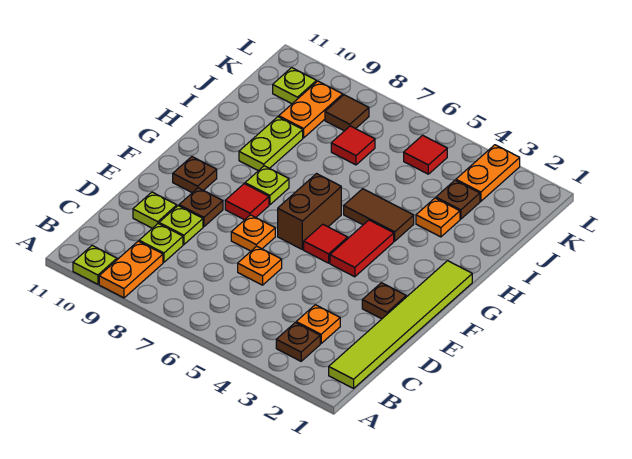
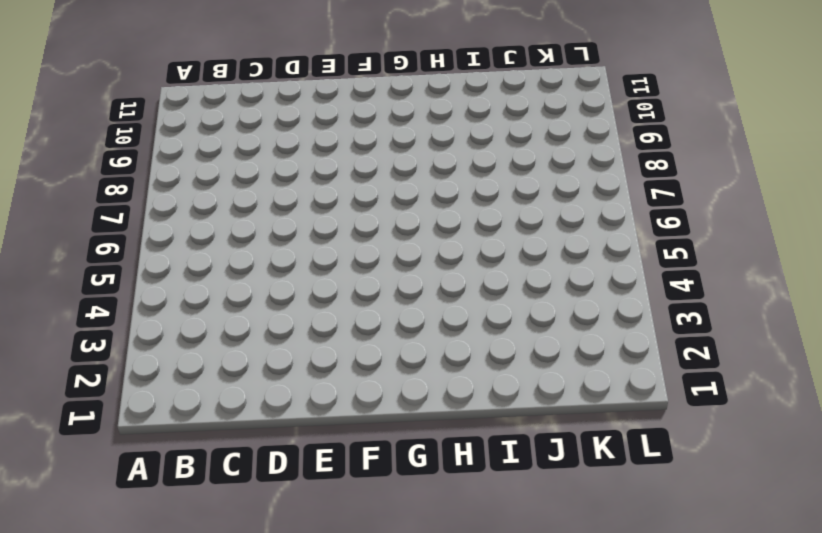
none -> orange plate A9:B9 level 1
none -> lime plate A10 level 1
none -> lime tile B1:G1 level 1

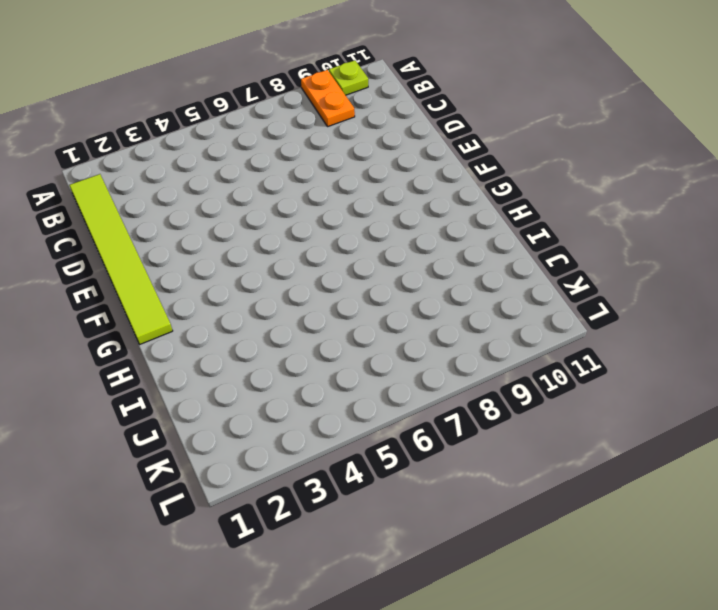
none -> brown plate B3 level 1
none -> orange plate C3 level 1
none -> lime plate C9 level 1

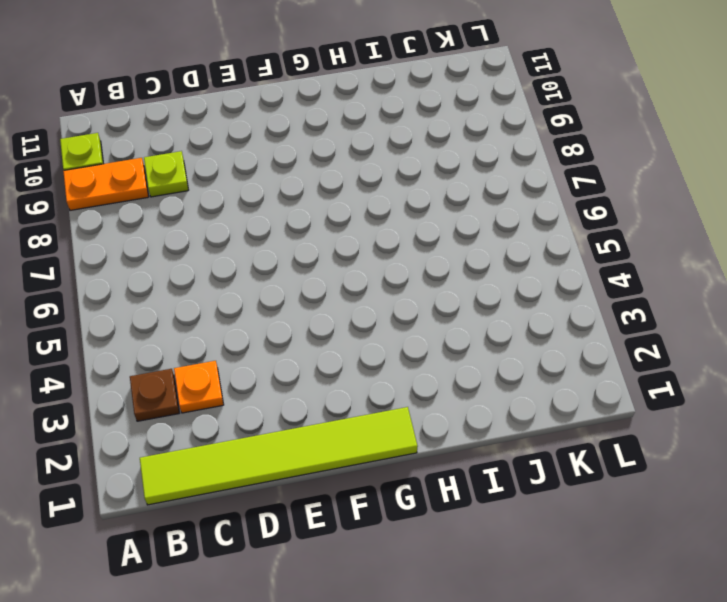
none -> orange plate D6 level 1
none -> lime plate D9 level 1
none -> lime plate D10 level 1

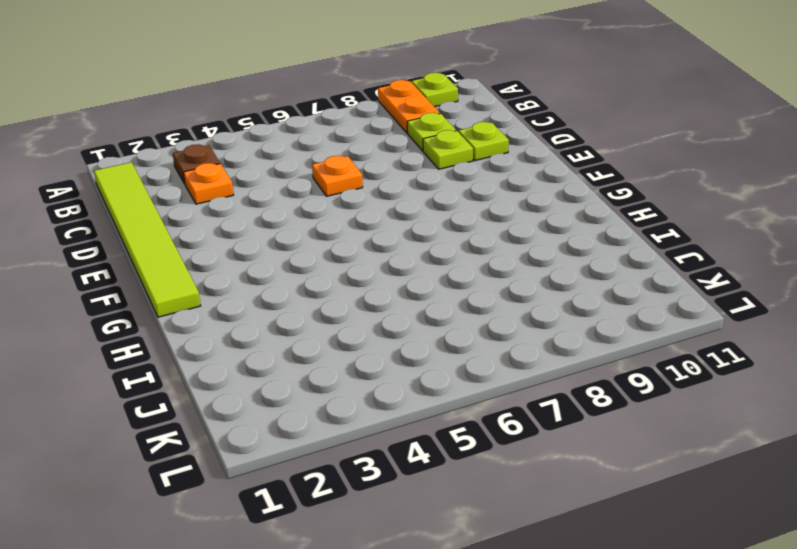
none -> brown plate E2 level 1
none -> orange plate E7 level 1
none -> brown plate E9 level 1

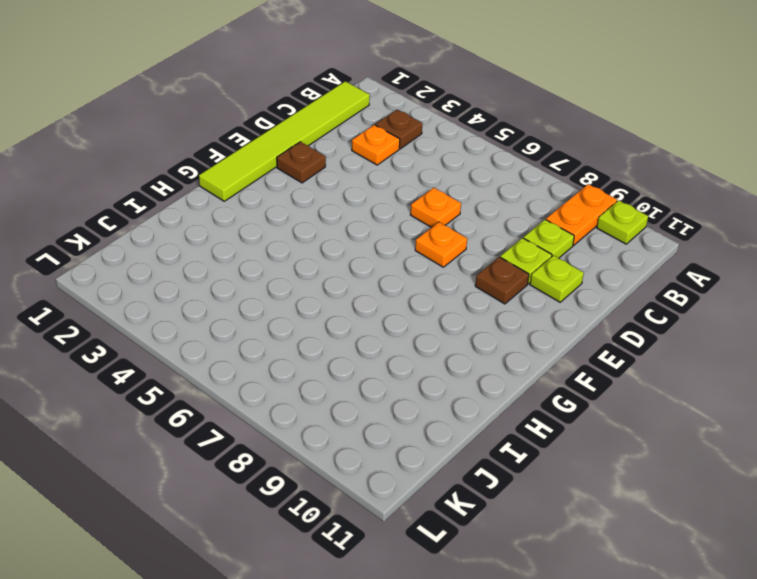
none -> red tile F4:G4 level 1
none -> red tile F5 level 1
none -> brown brick F6:G6 level 1

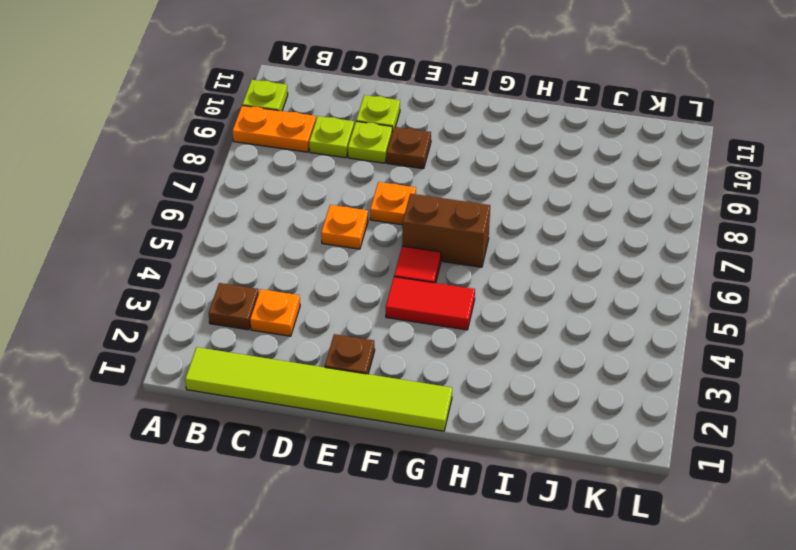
none -> red tile F8 level 1
none -> brown plate F10 level 1
none -> lime plate G8 level 1

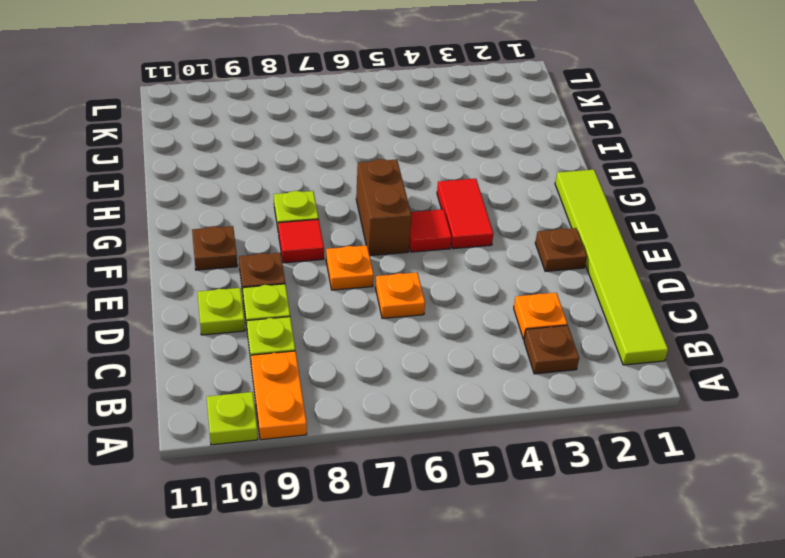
none -> brown tile H4:H5 level 1
none -> lime plate H9:I9 level 1
none -> orange plate I3 level 1

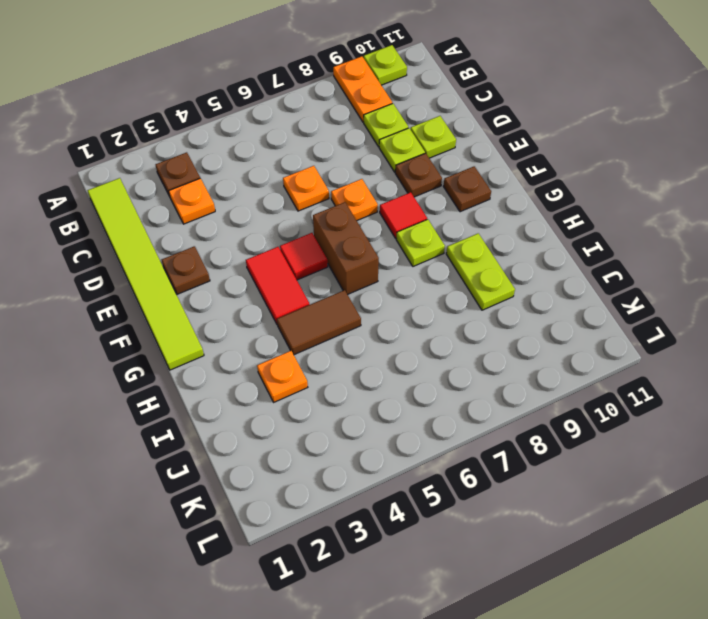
none -> brown plate J3 level 1
none -> red tile J7 level 1
none -> orange plate J9:K9 level 1

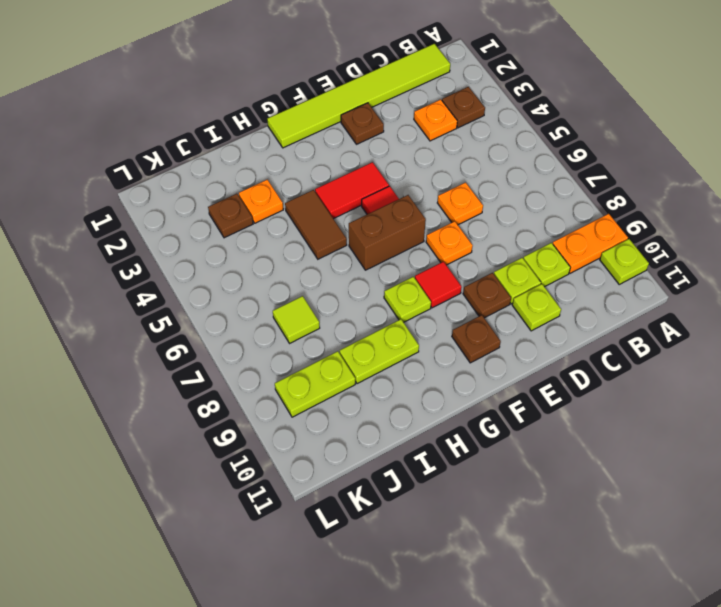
lime tile J7 level 1 -> red tile J7 level 1
lime plate J9:K9 level 1 -> orange plate J9:K9 level 1
none -> orange plate K3:L3 level 1
none -> red tile K5 level 1
none -> brown tile K8 level 1

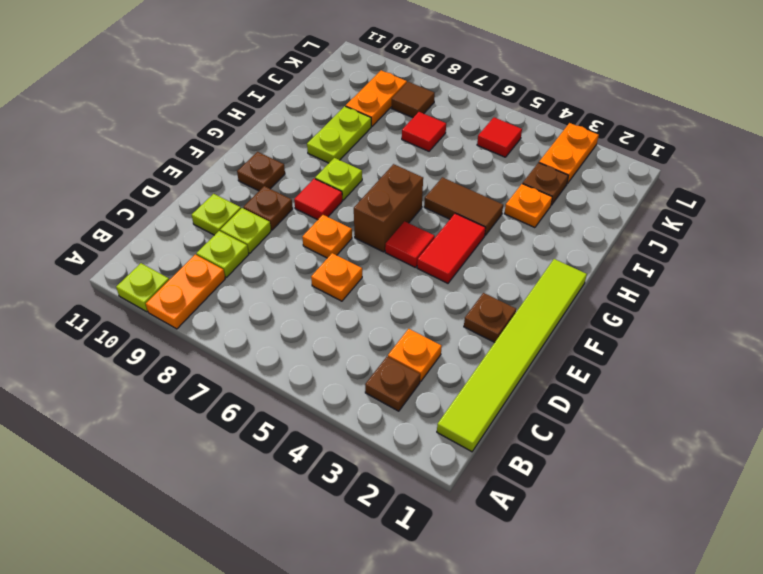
none -> lime plate K10 level 1

